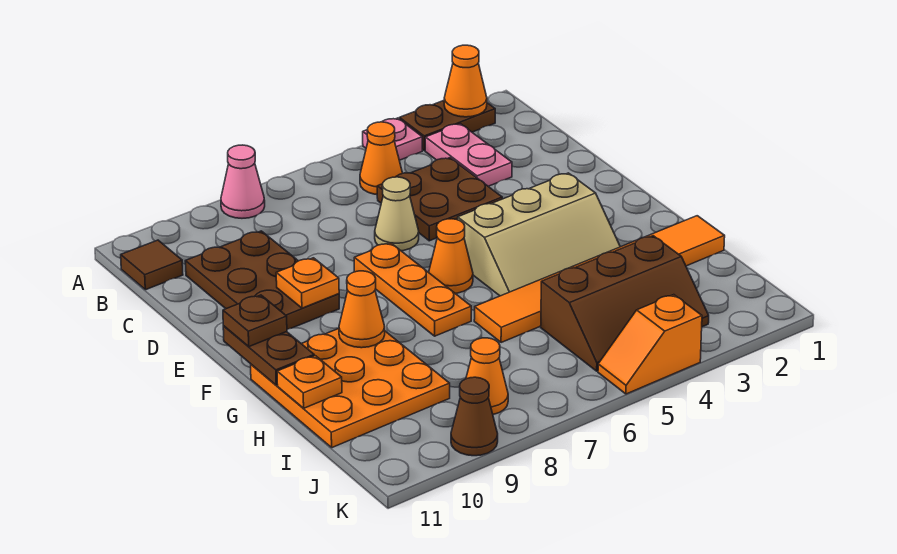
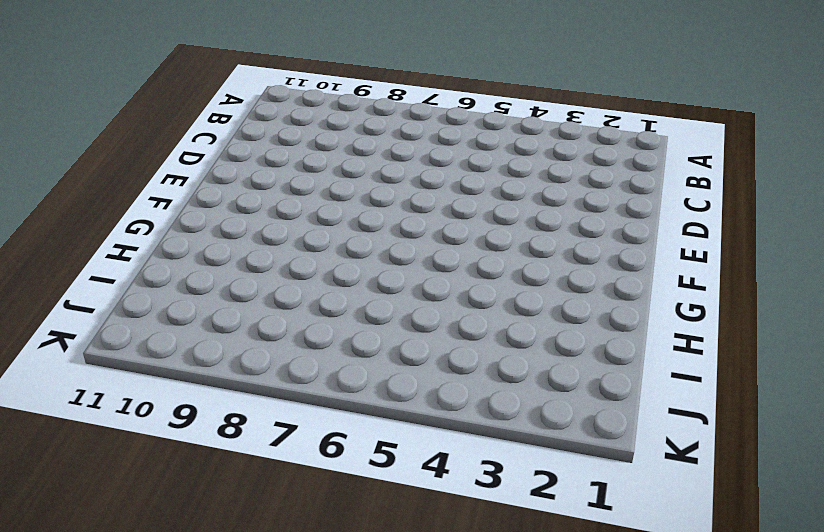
none -> brown plate A2:A3 level 1
none -> pink plate A4 level 1
none -> pink cone A8 level 1

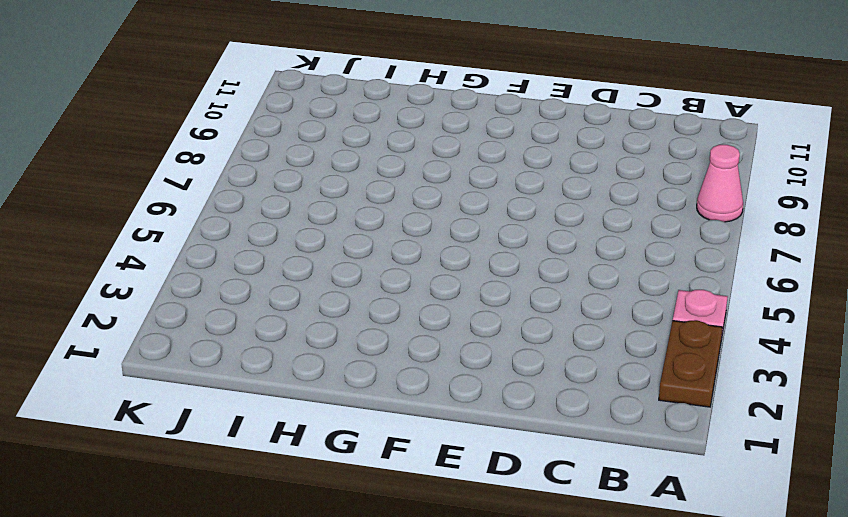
none -> pink plate B3:C3 level 1
none -> orange cone B5 level 1
none -> brown tile B11 level 1

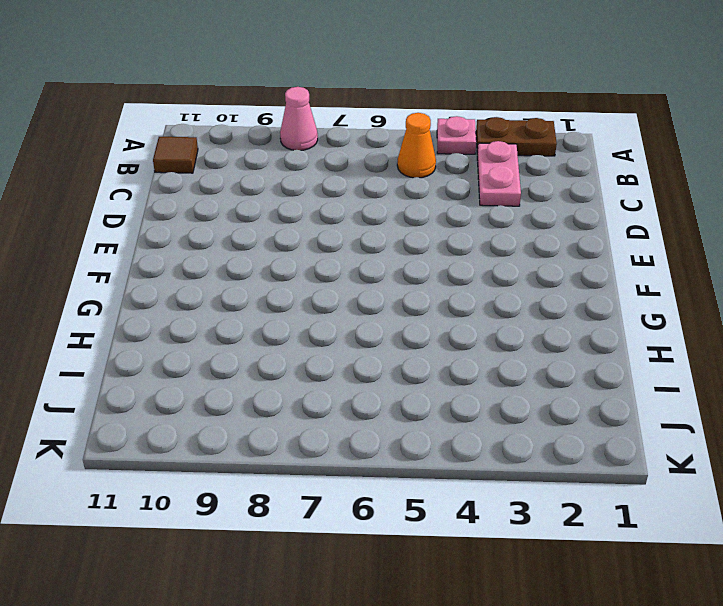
none -> brown plate C4:D5 level 1
none -> brown plate C9:E10 level 1
none -> tan cone D6 level 1

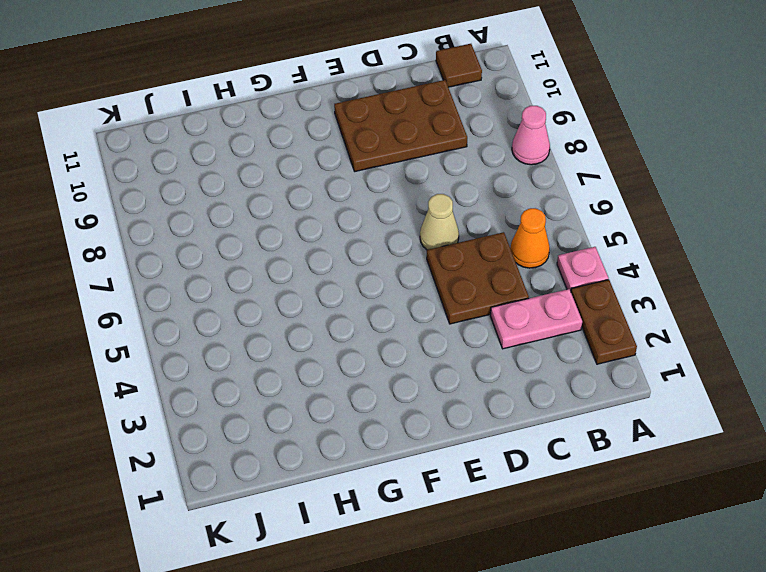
none -> orange plate E7:G7 level 1
none -> tan slope F3:G5 level 1 top F
none -> orange cone F6 level 1

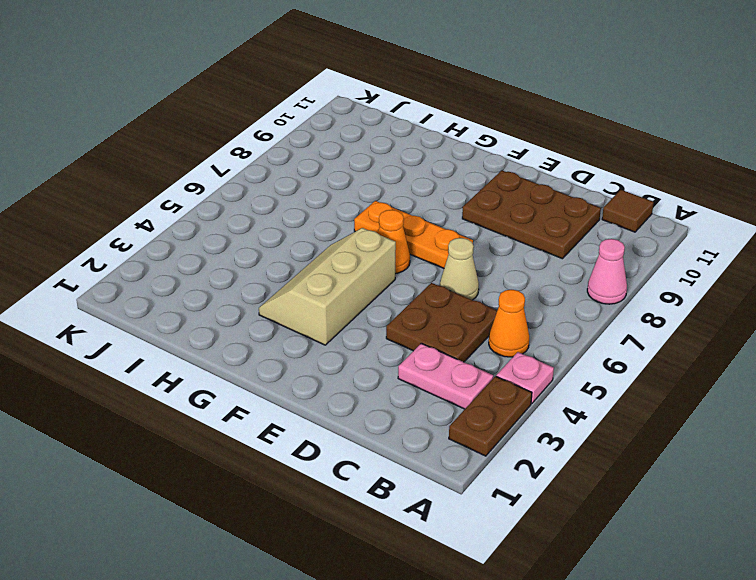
none -> orange plate G9:I11 level 1
none -> orange tile H1:H6 level 1
none -> brown slope I3:J5 level 1 top I

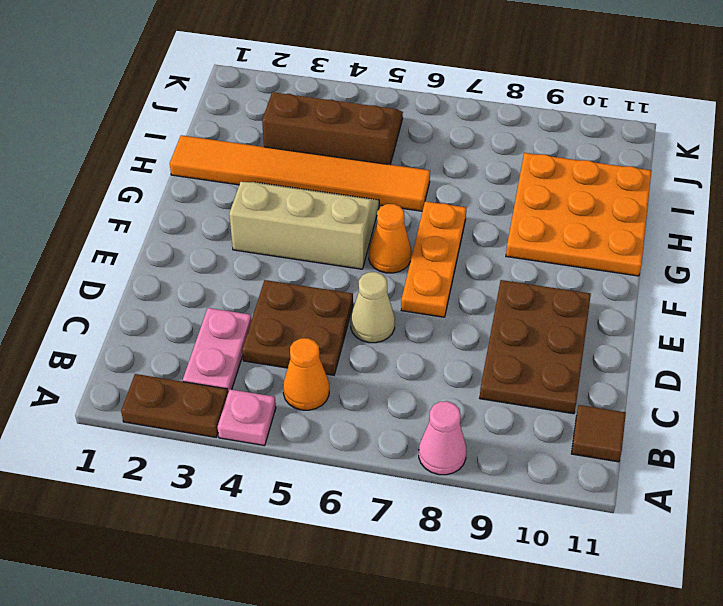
none -> orange cone J8 level 1
none -> orange slope K4:K5 level 1 top 4
none -> brown cone K9 level 1

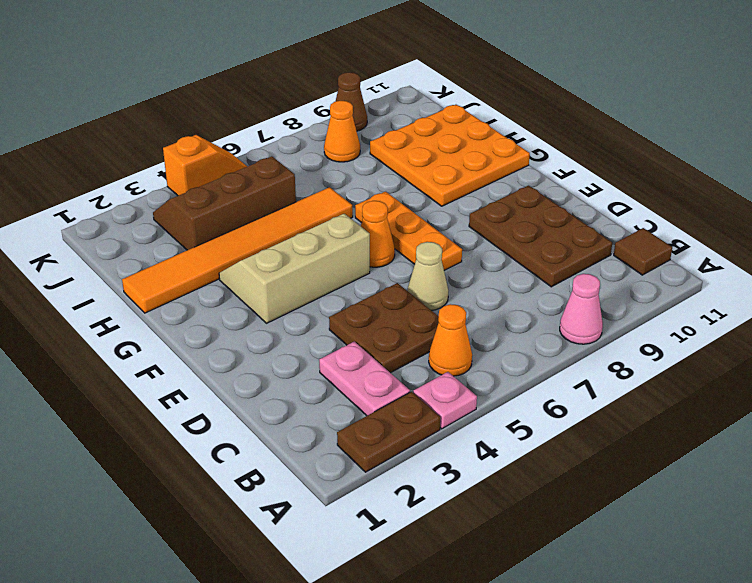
none -> orange cone A2 level 2
none -> orange plate E9 level 2
none -> brown plate F11:G11 level 2

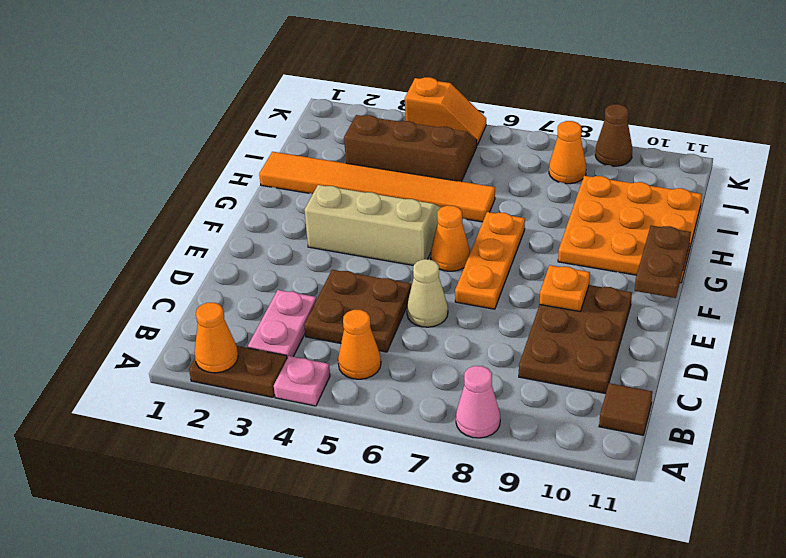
none -> orange cone G9 level 2
none -> orange plate H11 level 2
none -> brown plate F11 level 3

